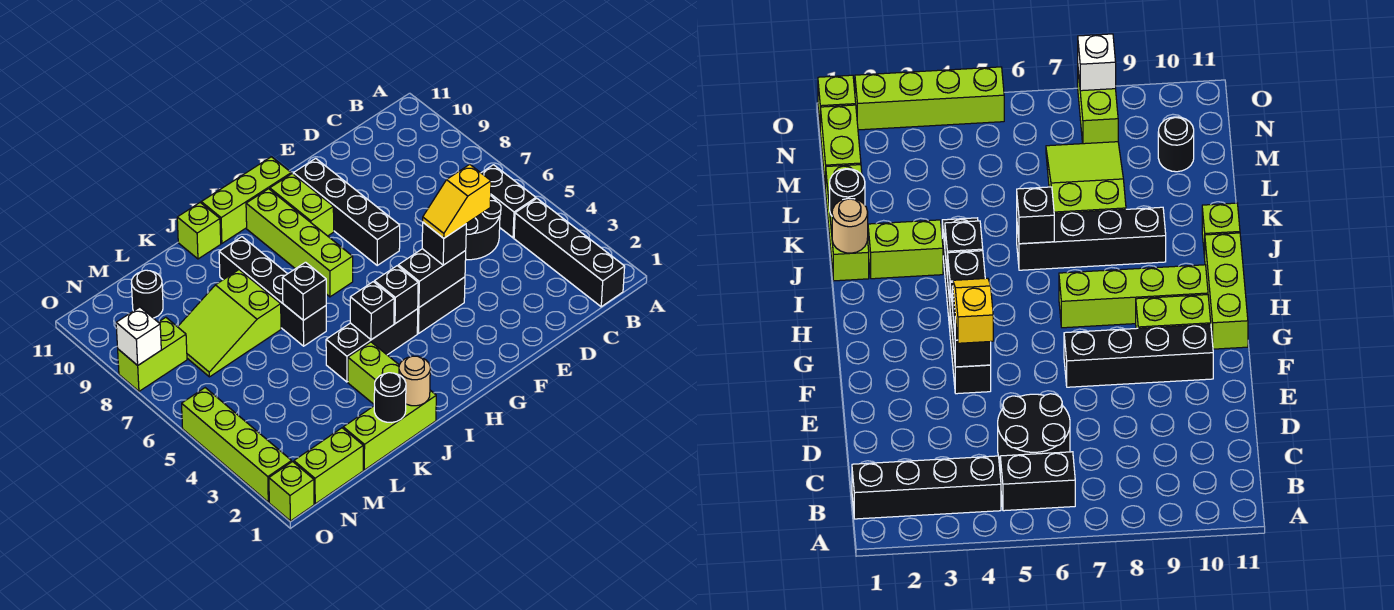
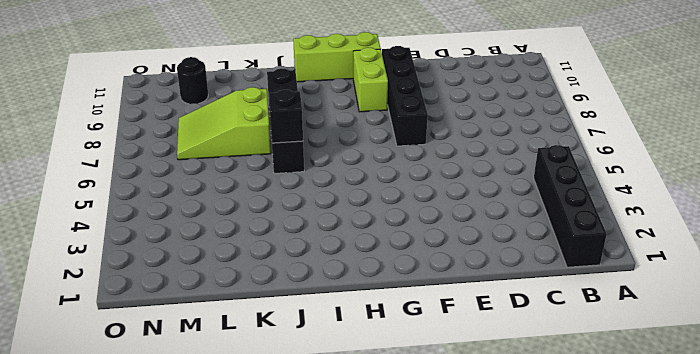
none -> black brick B5:B6 level 1
none -> black round brick C5:D6 level 1
none -> black brick F4:G4 level 1

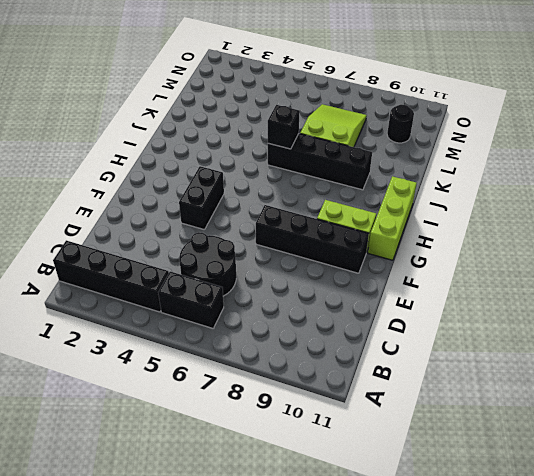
none -> black brick H4:J4 level 1
none -> lime brick H7:H10 level 1
none -> lime brick J1:L1 level 1

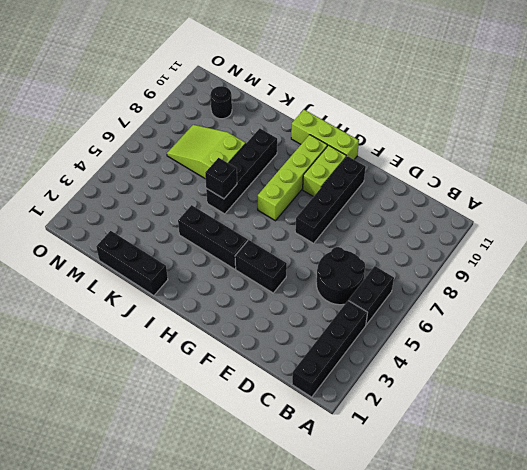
black brick J1:L1 level 1 -> lime brick J1:L1 level 1
none -> lime brick J2:J3 level 1
none -> lime brick J11 level 1
none -> lime brick M1:N1 level 1

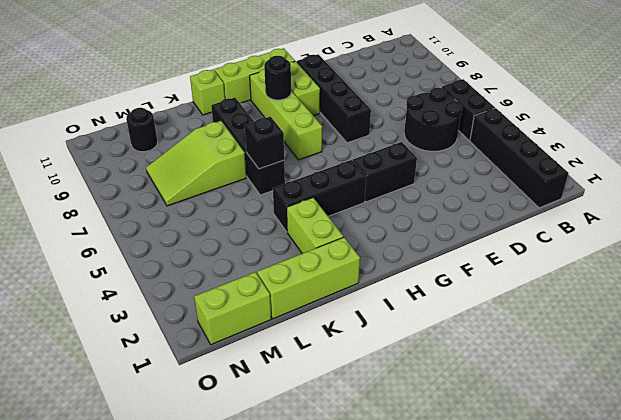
black round brick H9 level 2 -> black round brick K1 level 2
none -> lime brick N8:O8 level 1
none -> lime brick O1 level 1
none -> lime brick O2:O5 level 1

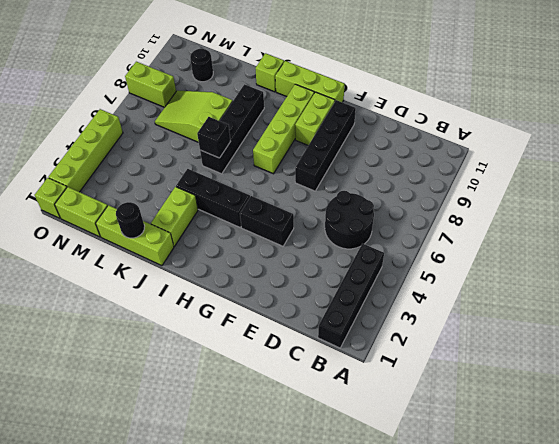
none -> black brick B5:B6 level 1
none -> black brick F4:G4 level 2
none -> black brick H4 level 2

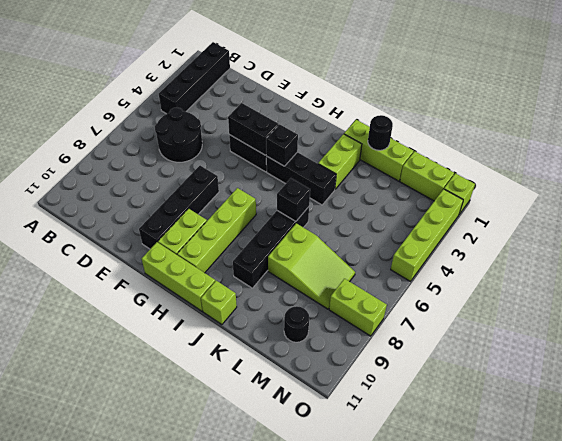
none -> black brick B5:B6 level 1
none -> black brick I4 level 2
none -> tan round brick J1 level 2

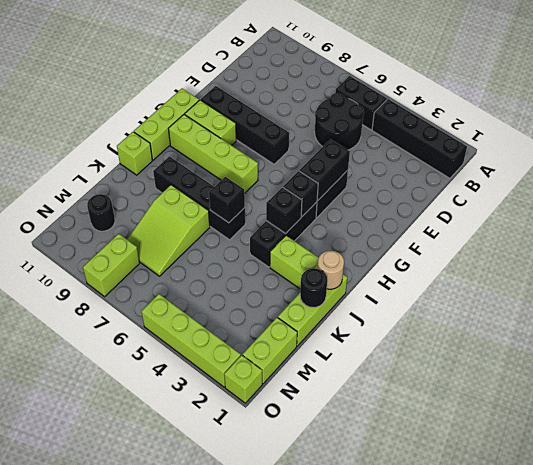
none -> white brick O8 level 2
none -> black brick F4 level 3
none -> yellow slope E4:F4 level 4 top E

